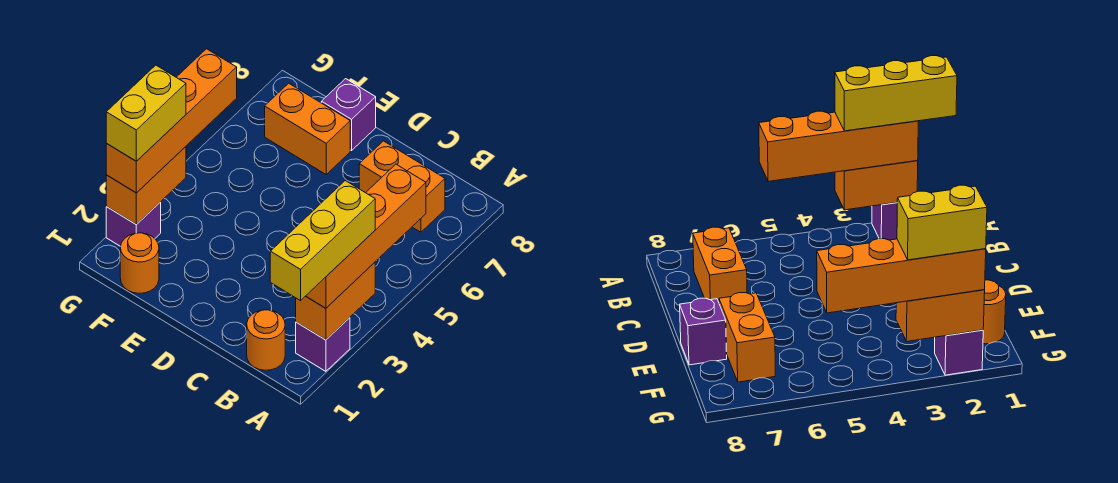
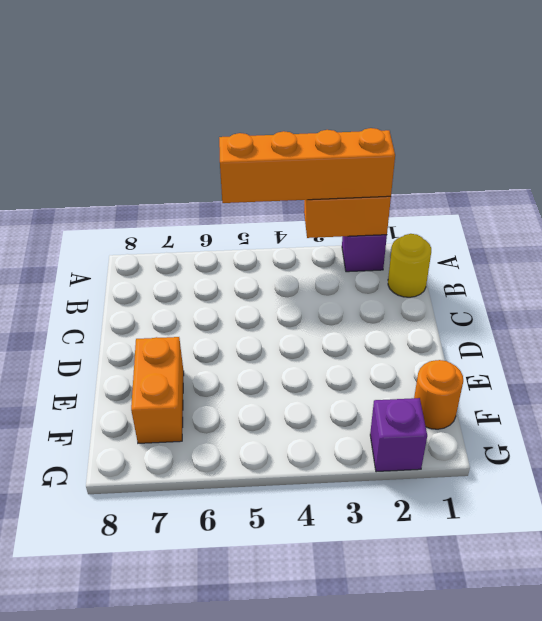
yellow round brick B1 level 1 -> orange round brick B1 level 1
none -> orange brick B7:C7 level 1
none -> purple brick E8 level 1
none -> orange brick G2:G3 level 2

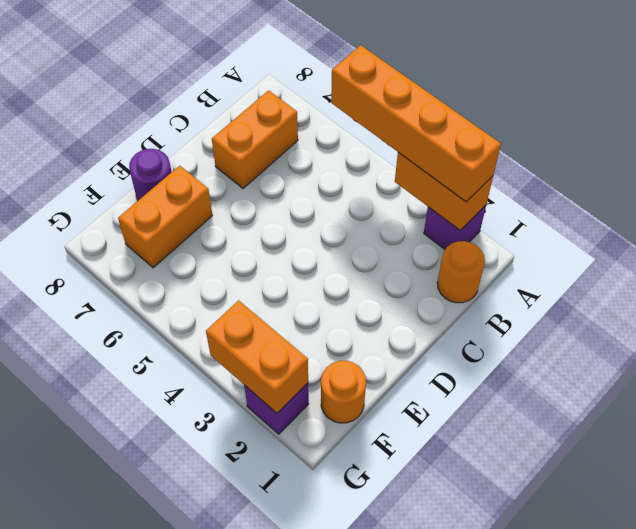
purple round brick E8 level 1 -> purple brick E8 level 1
none -> orange brick G2:G5 level 3
none -> yellow brick A1:A3 level 4
none -> yellow brick G2:G3 level 4

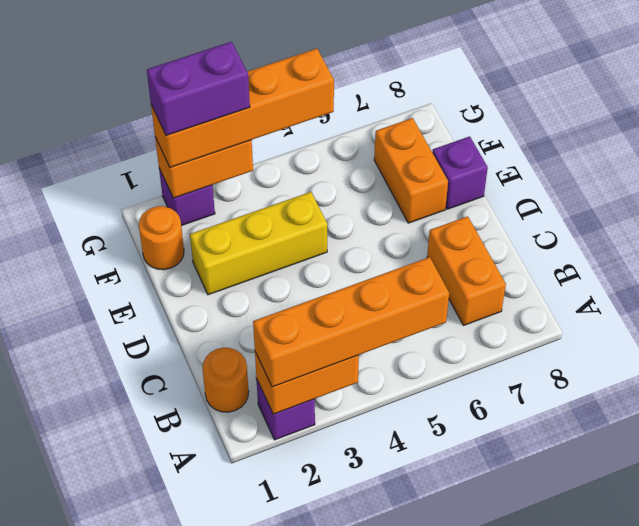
yellow brick E2:E4 level 1 -> yellow brick A1:A3 level 4
purple brick G2:G3 level 4 -> yellow brick G2:G3 level 4

